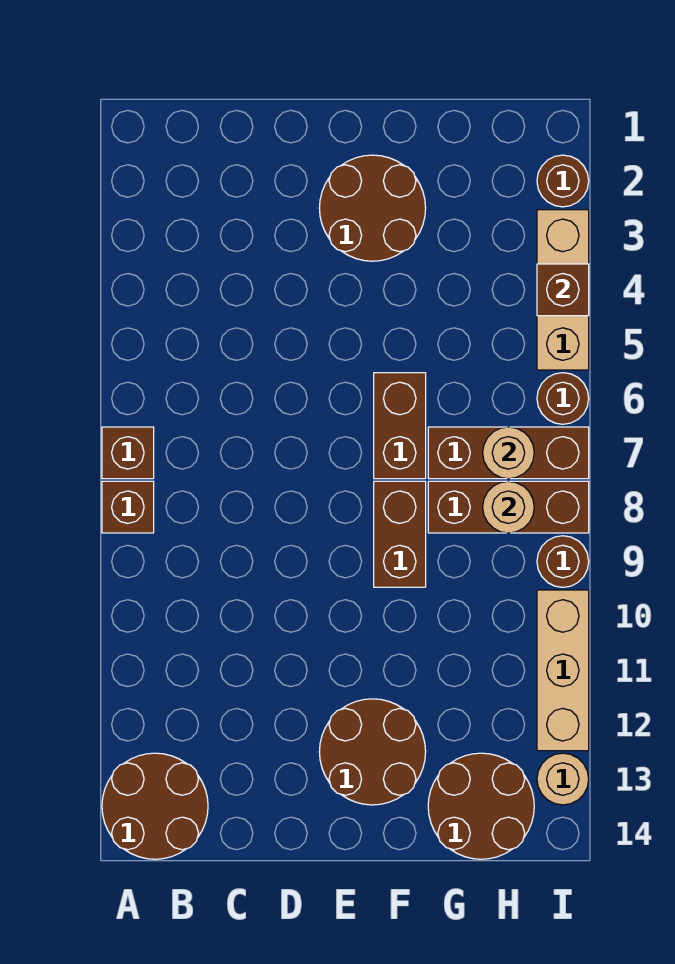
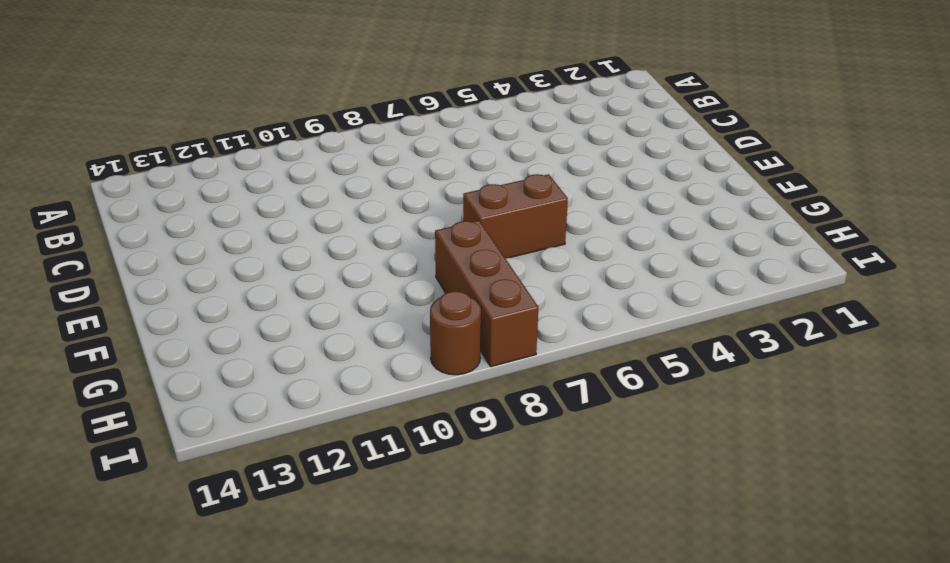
none -> brown brick A7 level 1
none -> brown brick A8 level 1
none -> brown round brick A13:B14 level 1

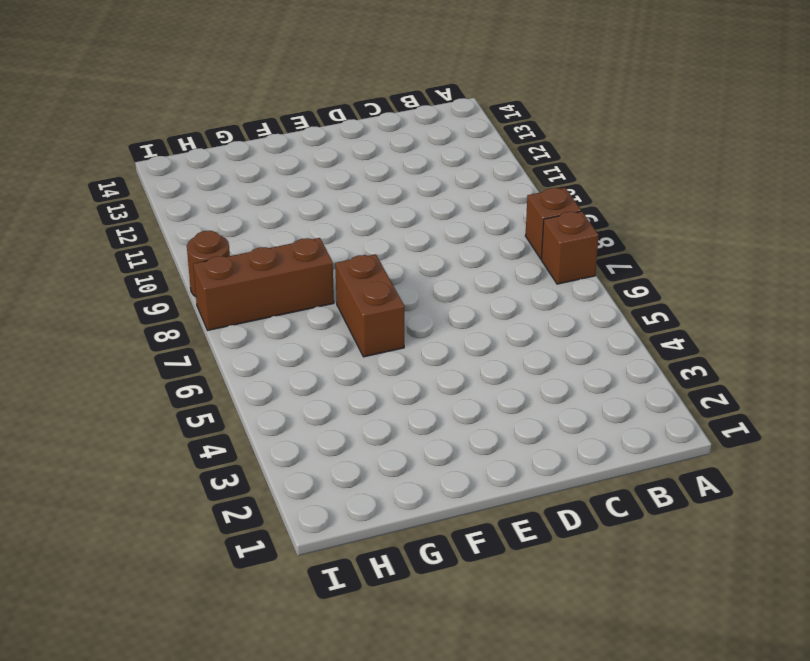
none -> brown round brick A13:B14 level 1
none -> brown round brick E2:F3 level 1
none -> brown round brick E12:F13 level 1

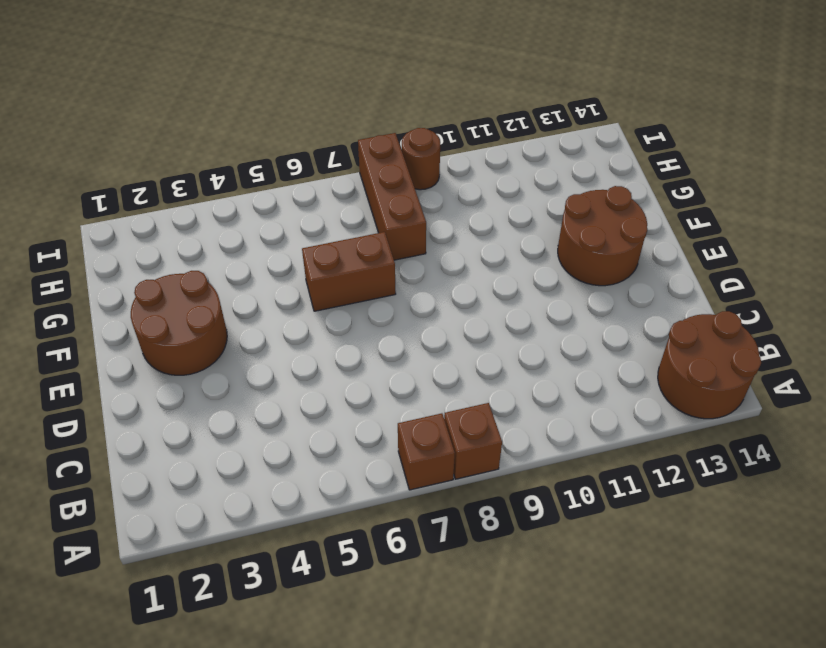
none -> brown brick F8:F9 level 1
none -> brown brick G7:I7 level 1
none -> brown round brick G13:H14 level 1

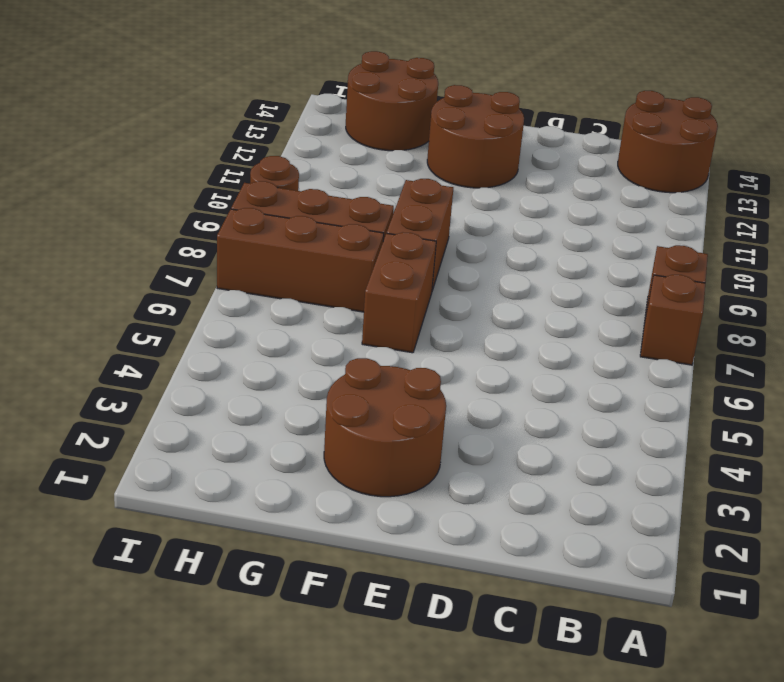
none -> brown round brick I2 level 1
none -> tan brick I3:I5 level 1
none -> brown round brick I6 level 1

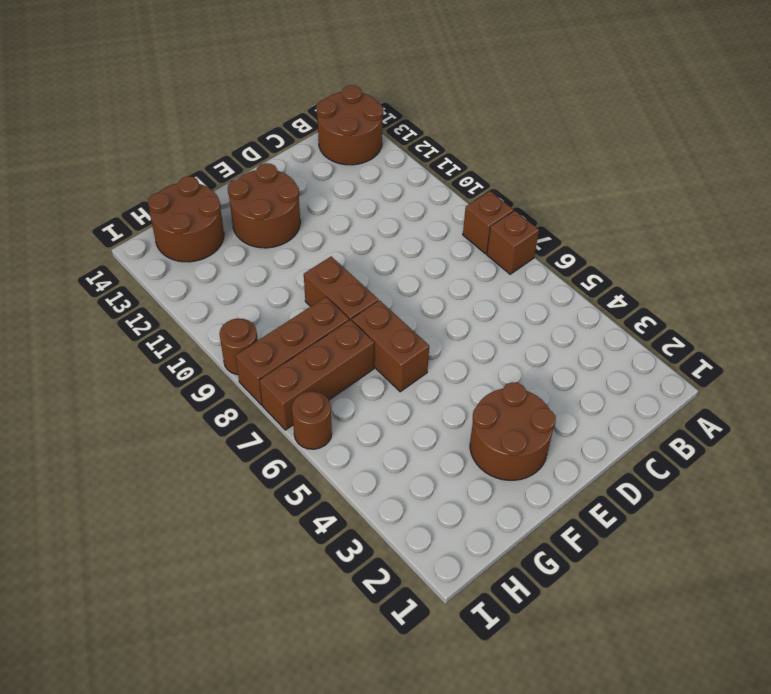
none -> brown round brick I2 level 1
none -> tan brick I3:I5 level 1
none -> tan brick I10:I12 level 1

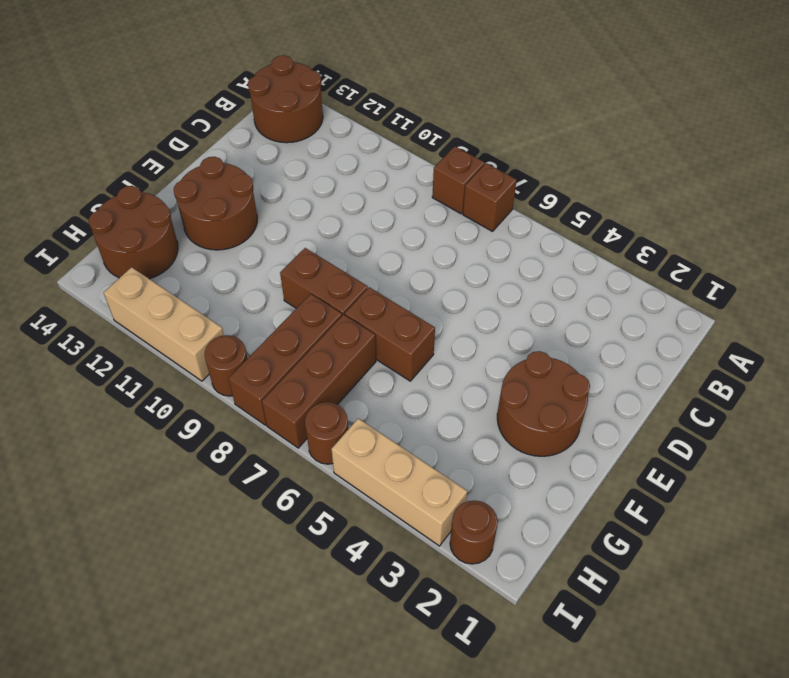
none -> tan round brick I13 level 1
none -> tan round brick H7 level 2
none -> tan round brick H8 level 2

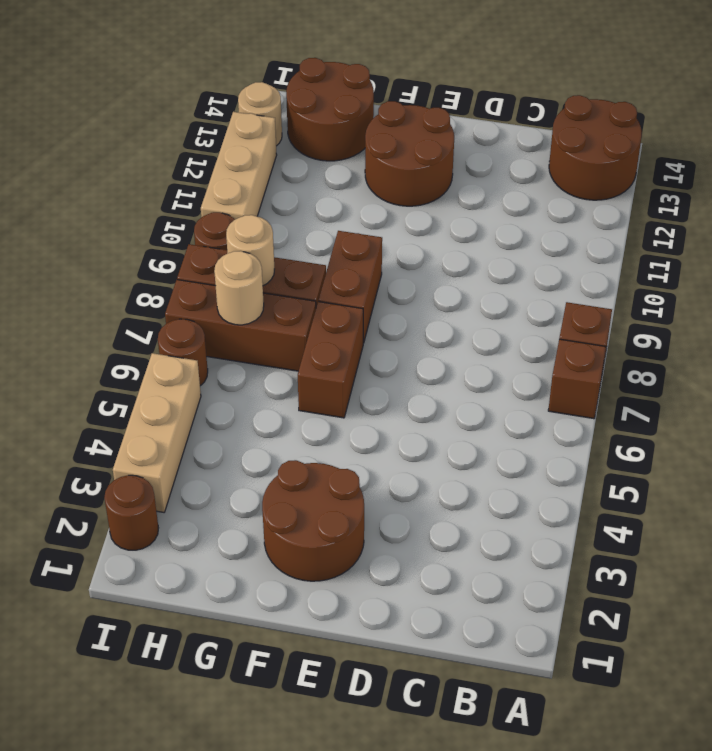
none -> brown brick I4 level 2

